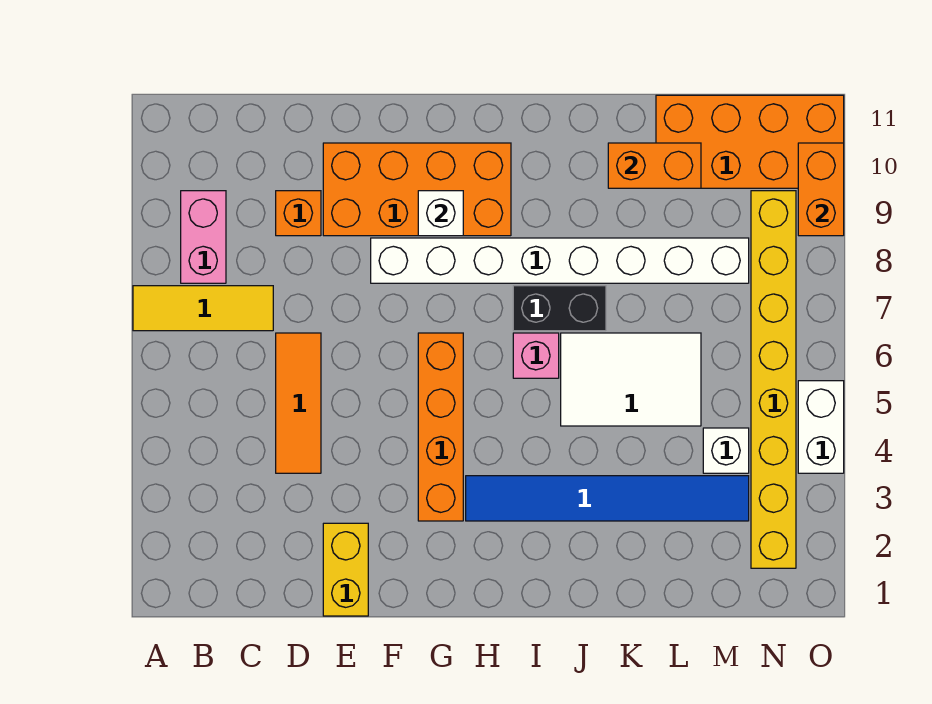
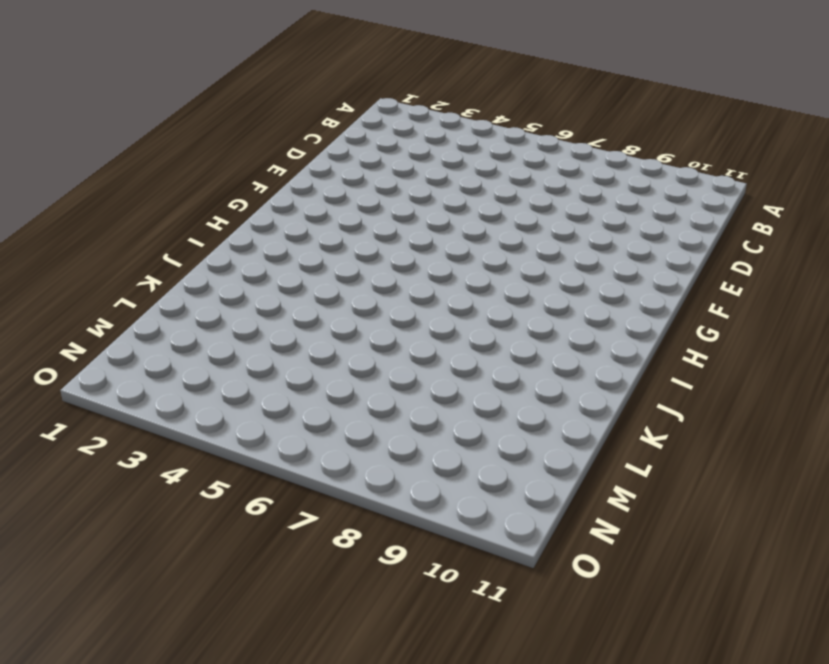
none -> yellow tile A7:C7 level 1
none -> pink brick B8:B9 level 1
none -> orange tile D4:D6 level 1

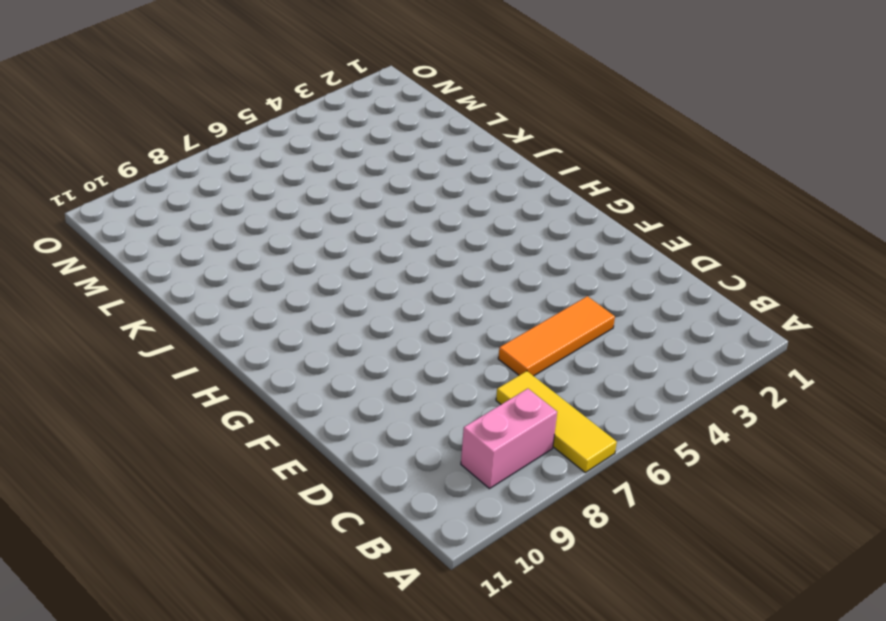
none -> orange brick D9 level 1
none -> yellow brick E1:E2 level 1
none -> orange brick E9:H10 level 1

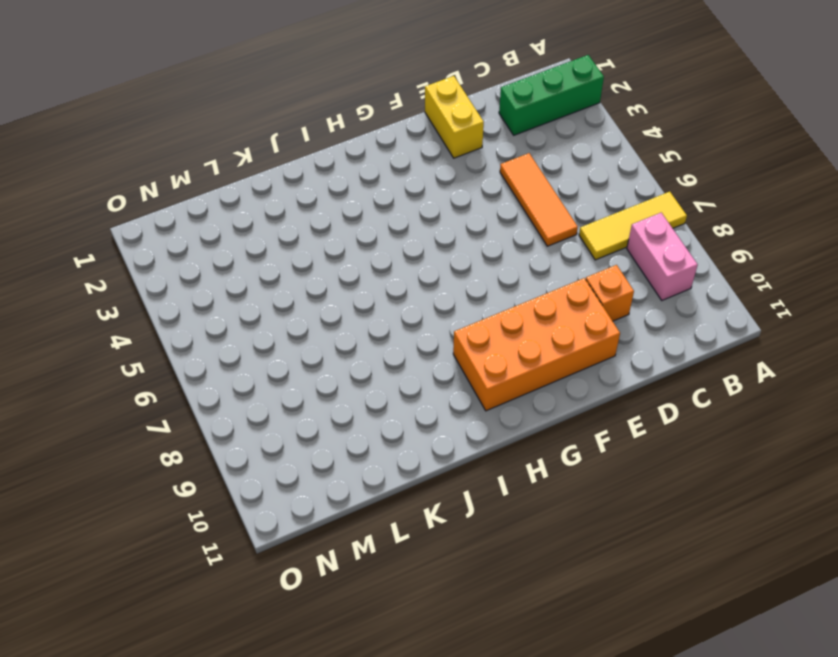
green brick A2:C2 level 1 -> none
none -> white brick F8:M8 level 1
none -> orange brick G3:G6 level 1
none -> blue tile H3:M3 level 1

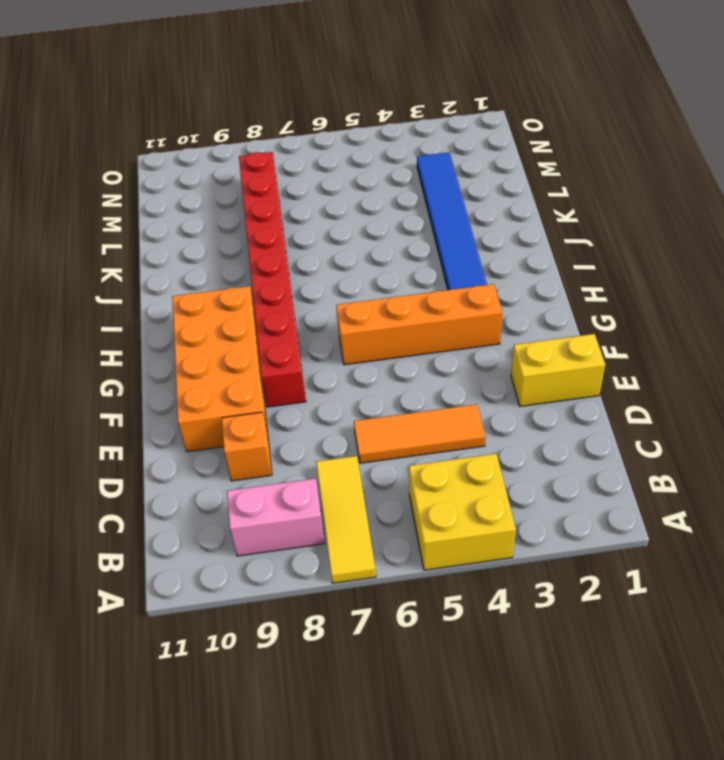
yellow brick A4:B5 level 1 -> none
red brick F8:M8 level 1 -> white brick F8:M8 level 1
none -> pink brick I6 level 1
none -> black brick I7:J7 level 1
none -> white tile J5:L6 level 1

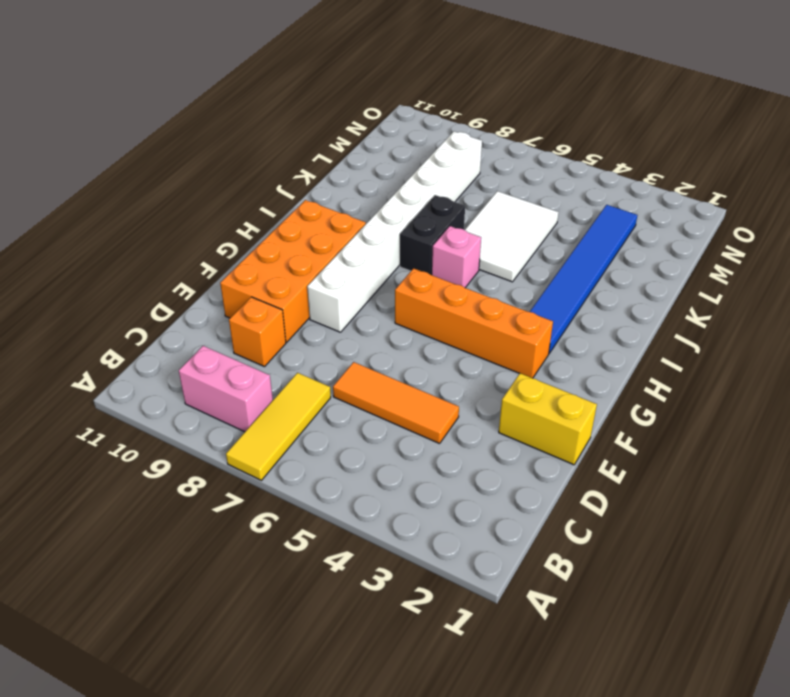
none -> orange brick L10:O11 level 1
none -> white brick M4 level 1
none -> yellow brick N2:N9 level 1

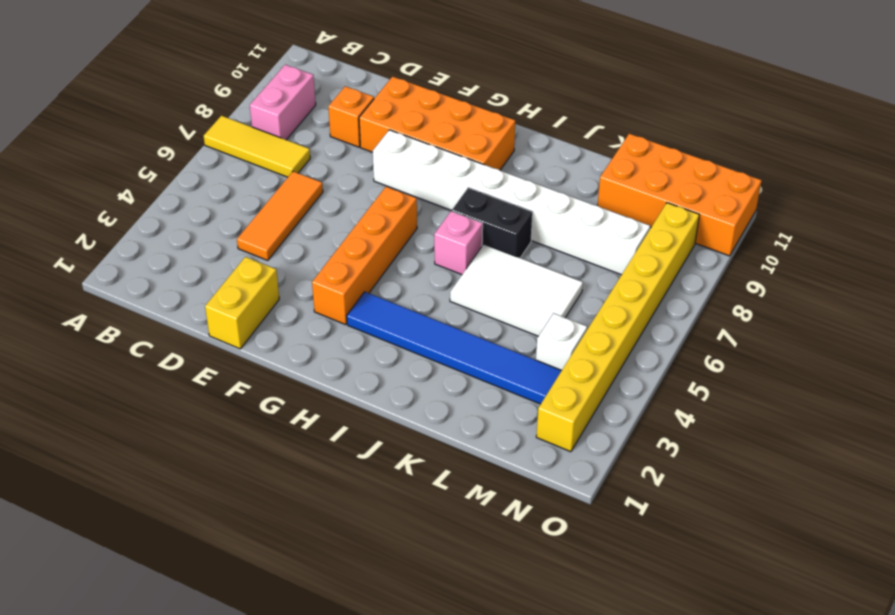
none -> white brick O4:O5 level 1
none -> white brick G9 level 2
none -> orange brick K10:L10 level 2

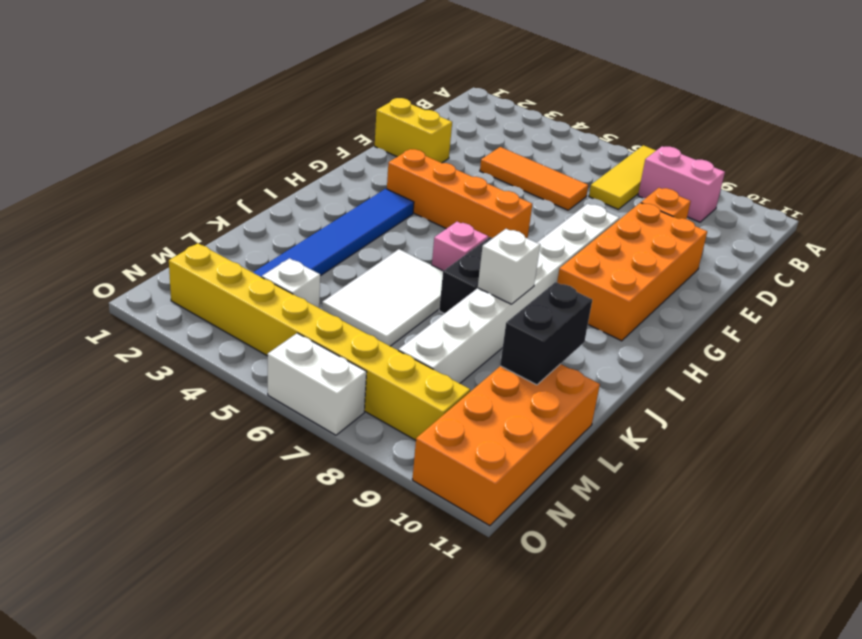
white brick J8 level 2 -> white brick G9 level 2
black brick K10:L10 level 2 -> orange brick K10:L10 level 2
white brick O6:O7 level 1 -> white brick O4:O5 level 1
none -> orange brick O9:O10 level 2

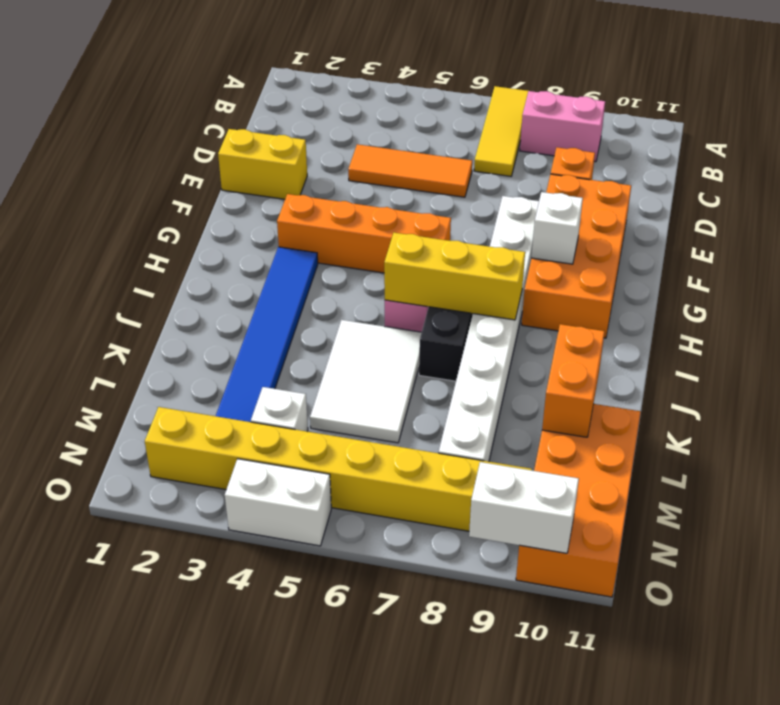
yellow brick I6:I8 level 2 -> none
white brick O9:O10 level 2 -> orange brick O9:O10 level 2

